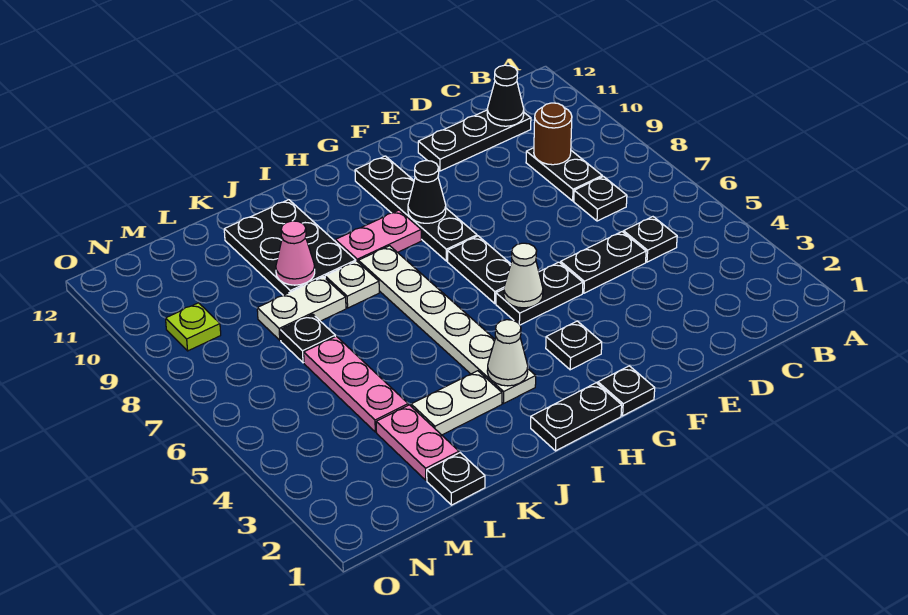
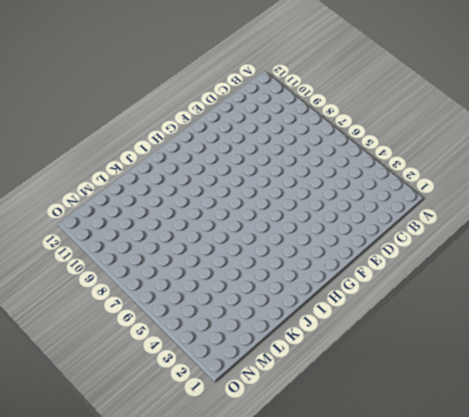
none -> black plate C5 level 1
none -> black plate C7 level 1
none -> black plate C8:C9 level 1

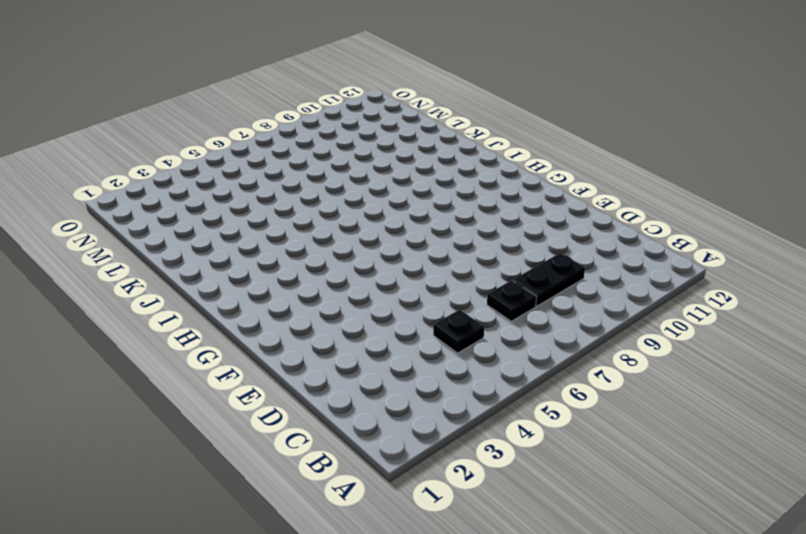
none -> black plate C11:E11 level 1
none -> black plate D5:E5 level 1
none -> black plate F5:G5 level 1

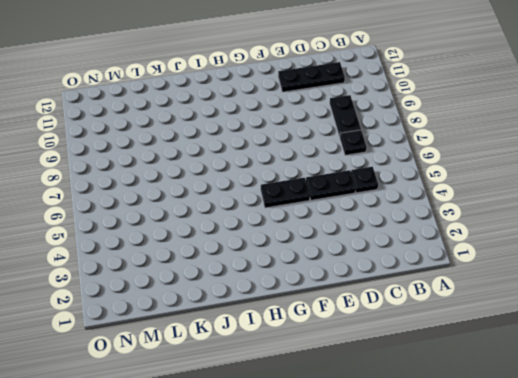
none -> black plate G1 level 1
none -> black plate G3 level 1
none -> black plate G6:G7 level 1

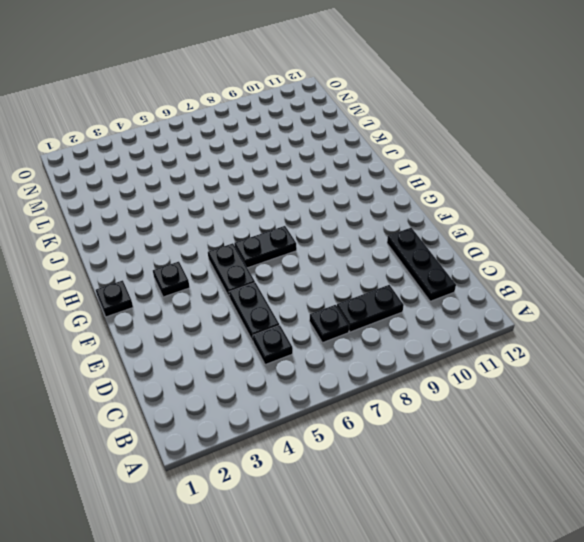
none -> black plate G8:G11 level 1
none -> black plate H1:I1 level 1
none -> pink plate H9:I9 level 1

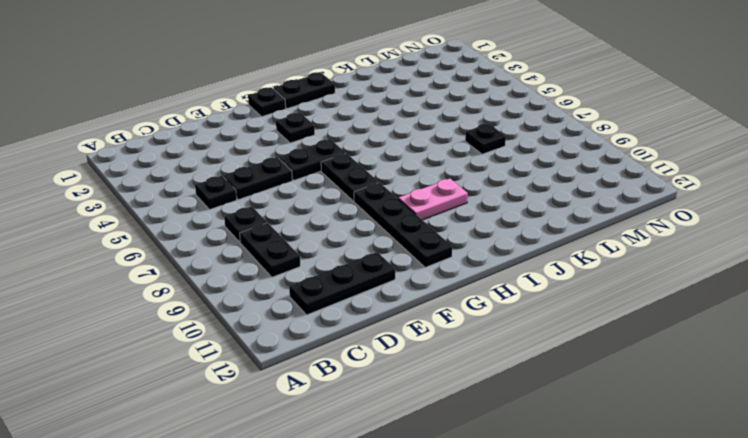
none -> white plate I3:I8 level 1
none -> white plate J3:K3 level 1
none -> white plate J8 level 1

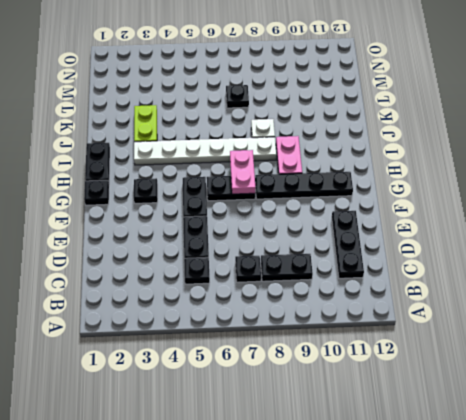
pink plate G7:H7 level 2 -> pink plate L2:L3 level 1
lime plate J3:K3 level 1 -> white plate J3:K3 level 1
none -> black plate J9:K11 level 1
none -> white plate K8:L8 level 1
none -> black plate L1 level 1

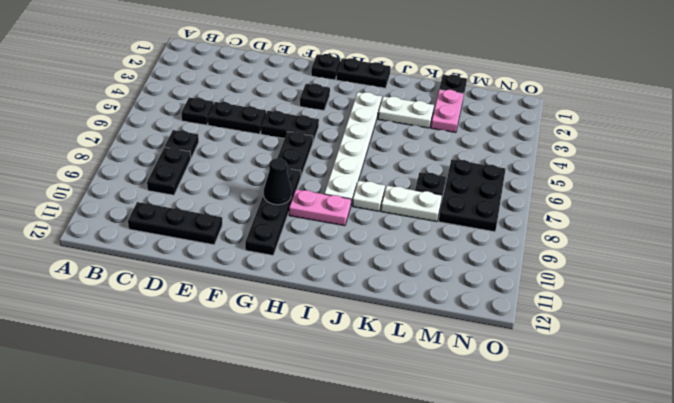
black plate M6:N8 level 1 -> black plate J9:K11 level 1
none -> pink plate L4:L6 level 1
none -> lime plate N9 level 1
none -> brown round brick C9 level 2

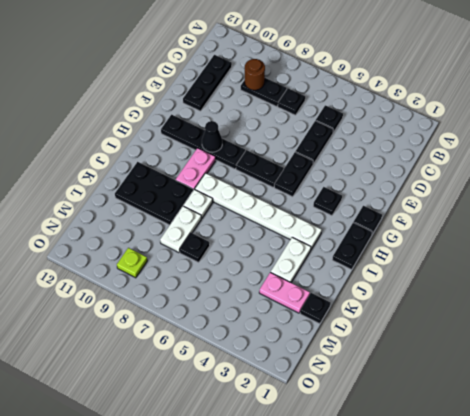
none -> pink plate L4:L6 level 1
none -> black cone C11 level 2
none -> white cone G5 level 2

